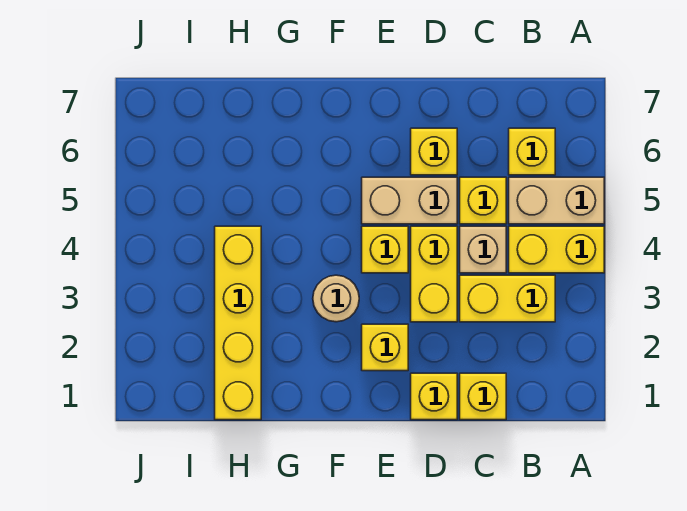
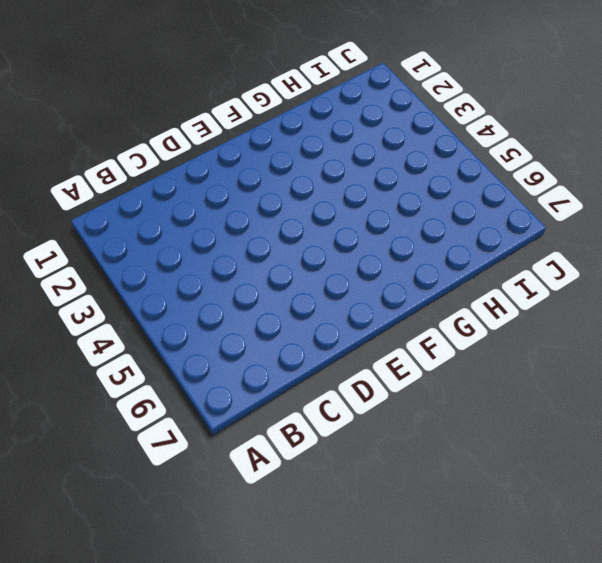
none -> yellow brick A4:B4 level 1
none -> tan brick A5:B5 level 1
none -> yellow brick B3:C3 level 1

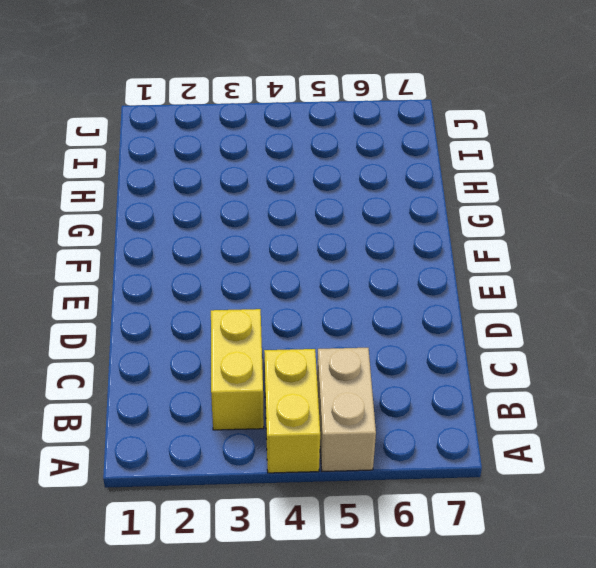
none -> yellow brick B6 level 1
none -> yellow brick C1 level 1
none -> tan brick C4 level 1

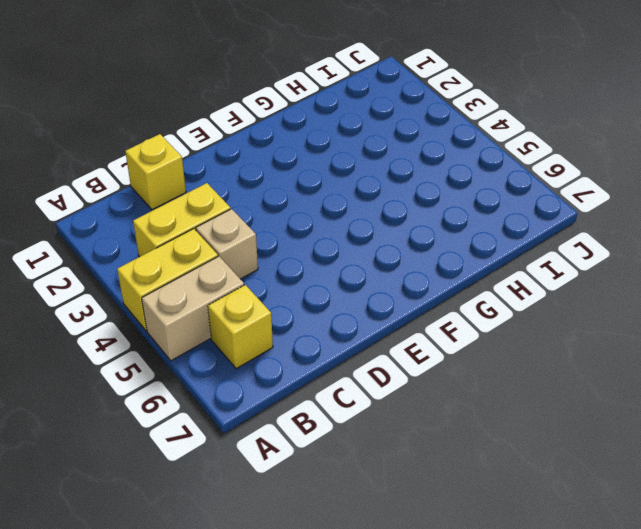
none -> yellow brick C5 level 1
none -> yellow brick D1 level 1
none -> yellow brick D3:D4 level 1

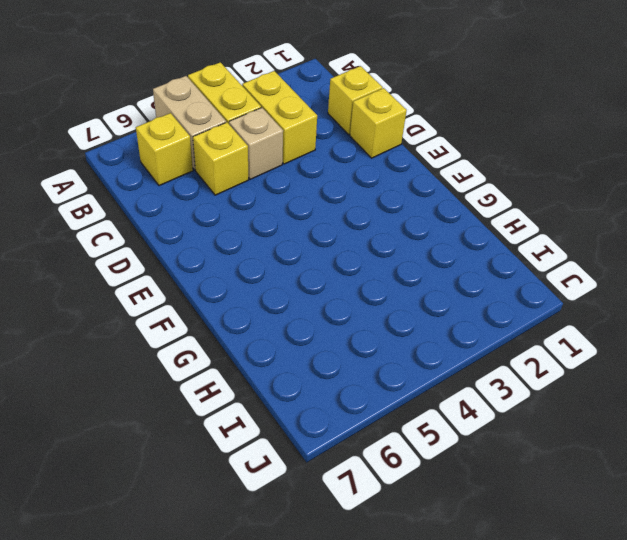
none -> yellow brick D3:D4 level 1
none -> tan brick D5:E5 level 1
none -> yellow brick D6 level 1

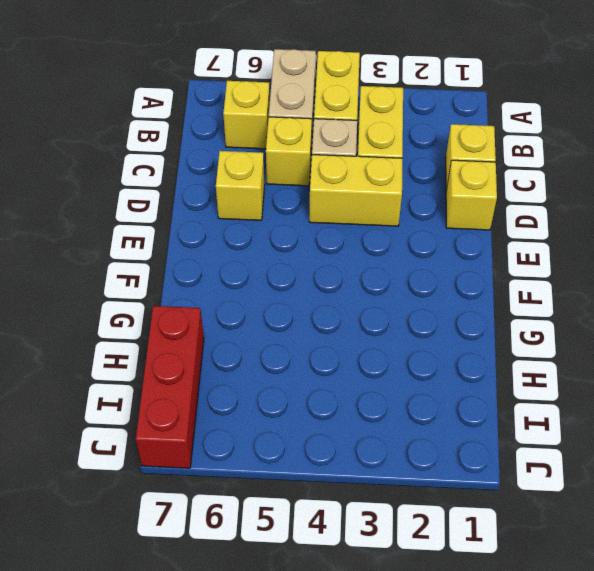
red brick H7:J7 level 1 -> none
none -> tan brick D5:E5 level 1
none -> yellow brick E2 level 1
none -> yellow brick E4 level 1

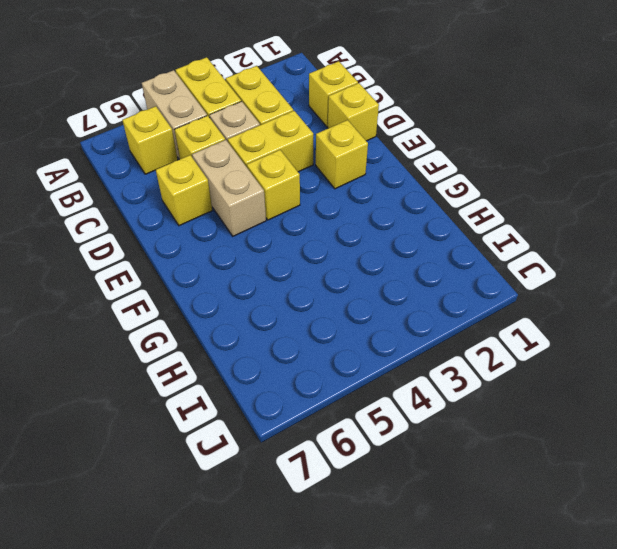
none -> tan round brick F3 level 1
none -> yellow brick H1:H4 level 1

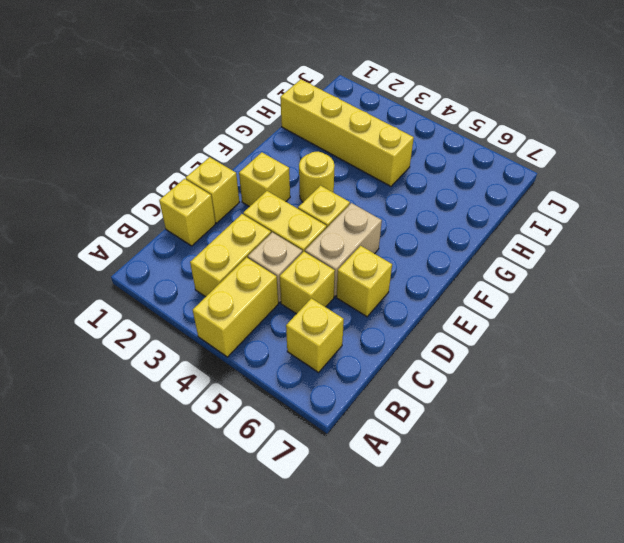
yellow round brick F3 level 1 -> tan round brick F3 level 1
none -> tan brick A5:B5 level 1

